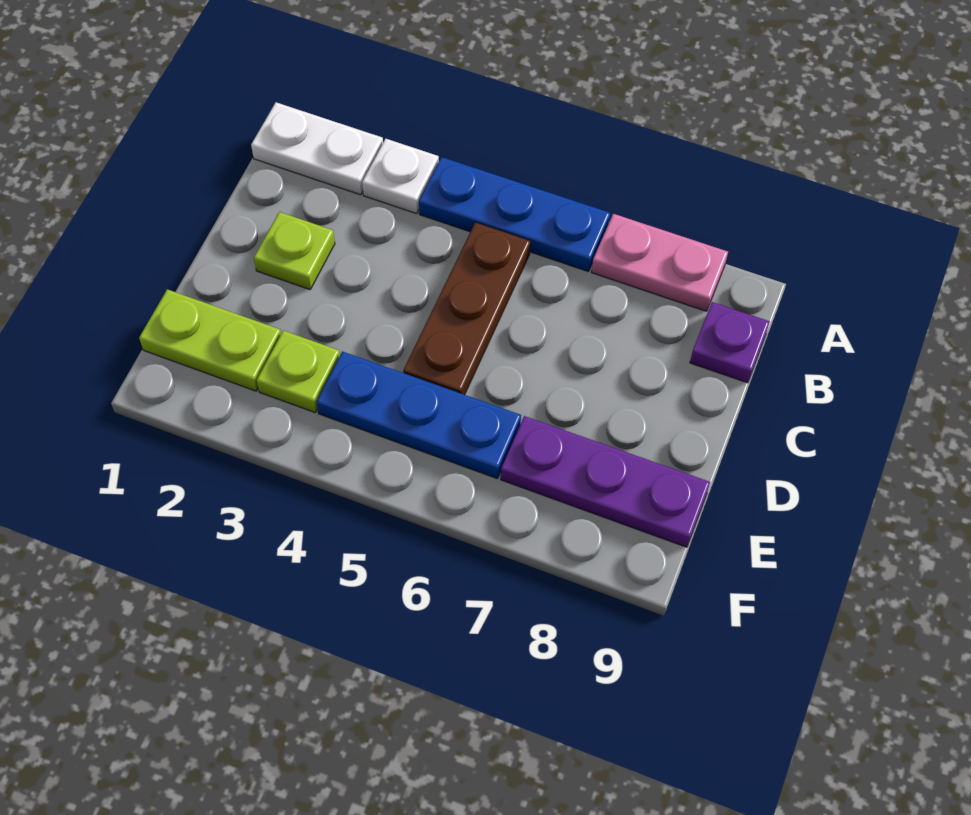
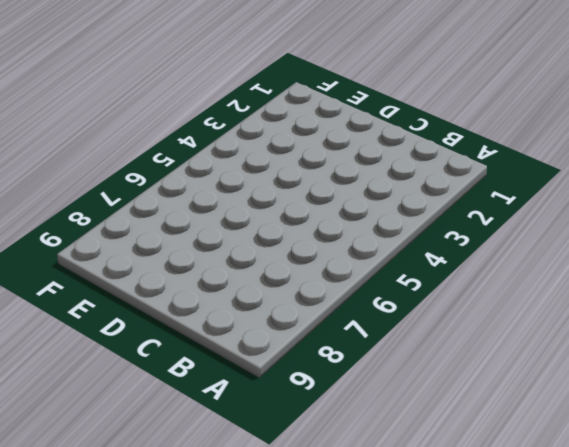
none -> white plate A1:A2 level 1
none -> white plate A3 level 1

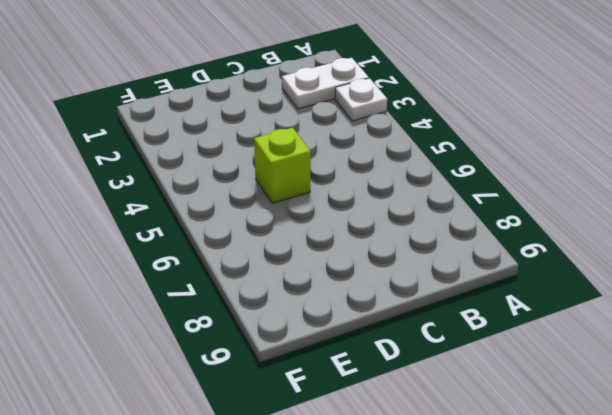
white plate A2:B2 level 1 -> white plate A1:A2 level 1
lime brick D5 level 1 -> brown plate B5:D5 level 1
none -> blue plate A4:A6 level 1
none -> pink plate A7:A8 level 1

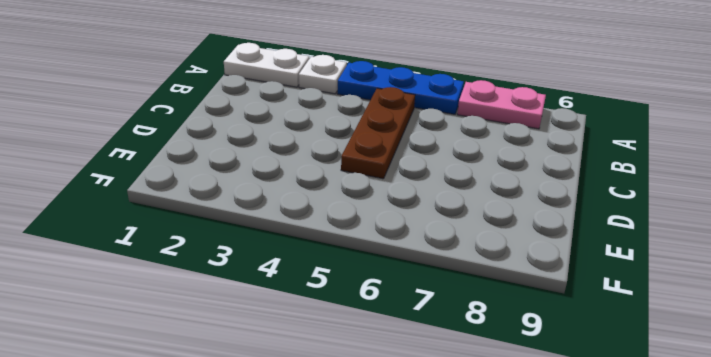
none -> purple plate B9 level 1
none -> lime plate C2 level 1

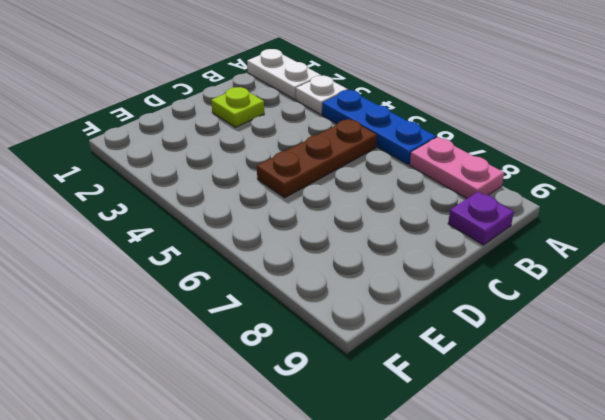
none -> lime plate E1:E2 level 1
none -> lime plate E3 level 1

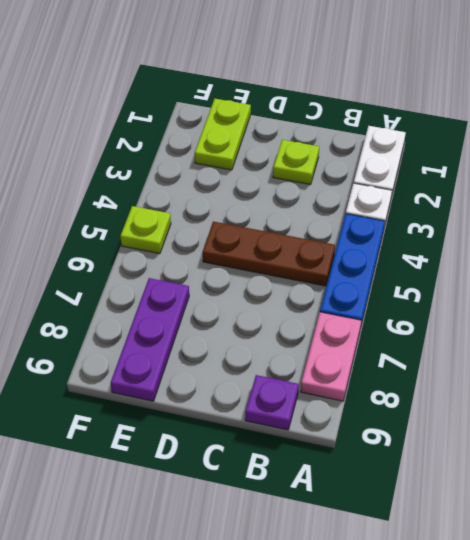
lime plate F5 level 1 -> lime plate E3 level 1
none -> blue plate E4:E6 level 1

